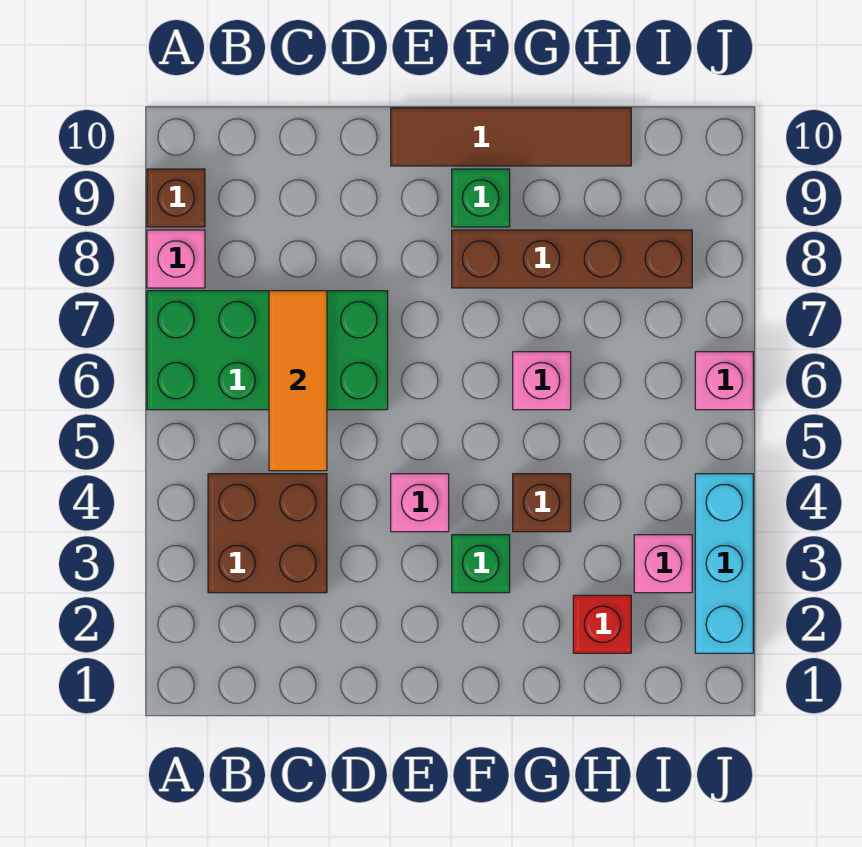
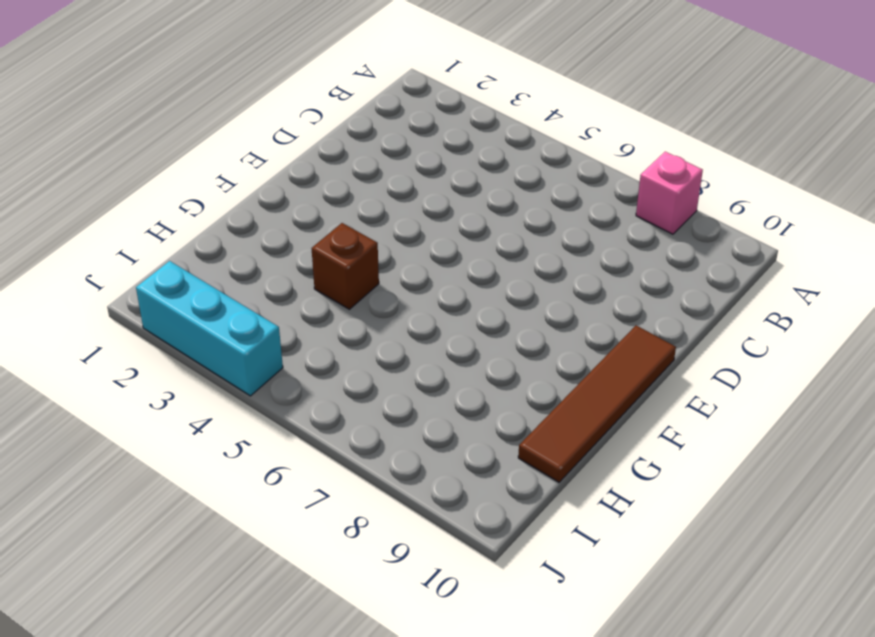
none -> green brick A6:D7 level 1
none -> brown brick A9 level 1
none -> brown brick B3:C4 level 1

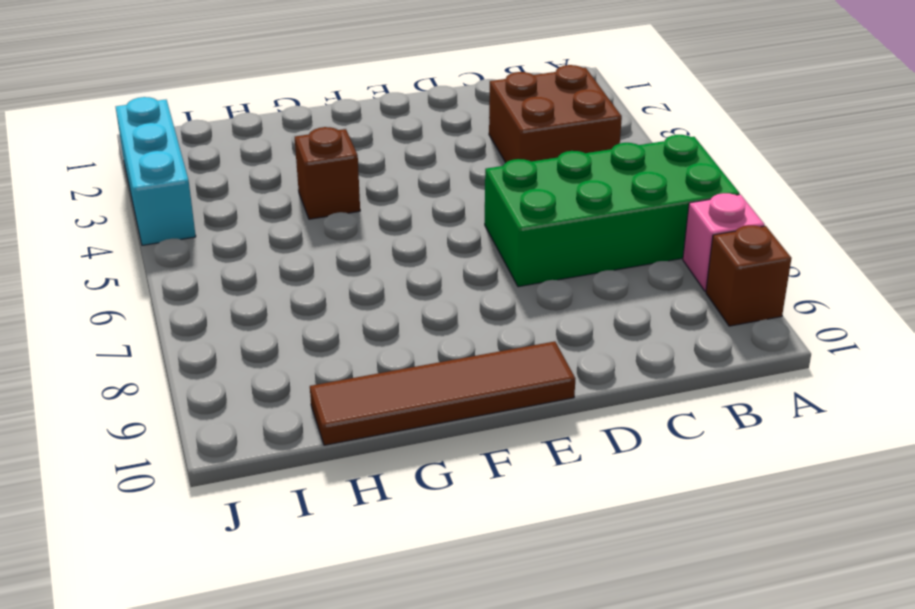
none -> pink brick E4 level 1
none -> green brick F3 level 1
none -> brown brick F8:I8 level 1

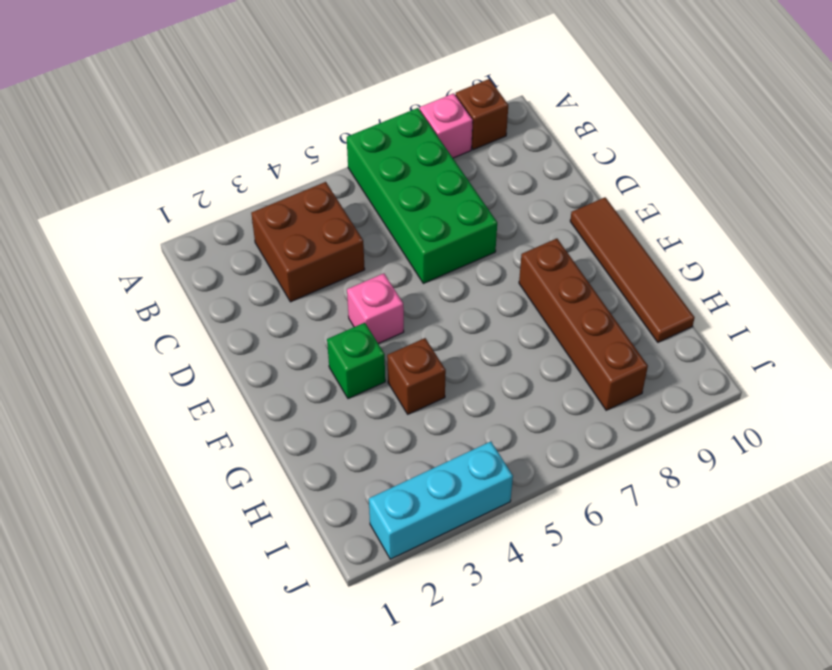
none -> green brick F9 level 1
none -> pink brick G6 level 1
none -> red brick H2 level 1

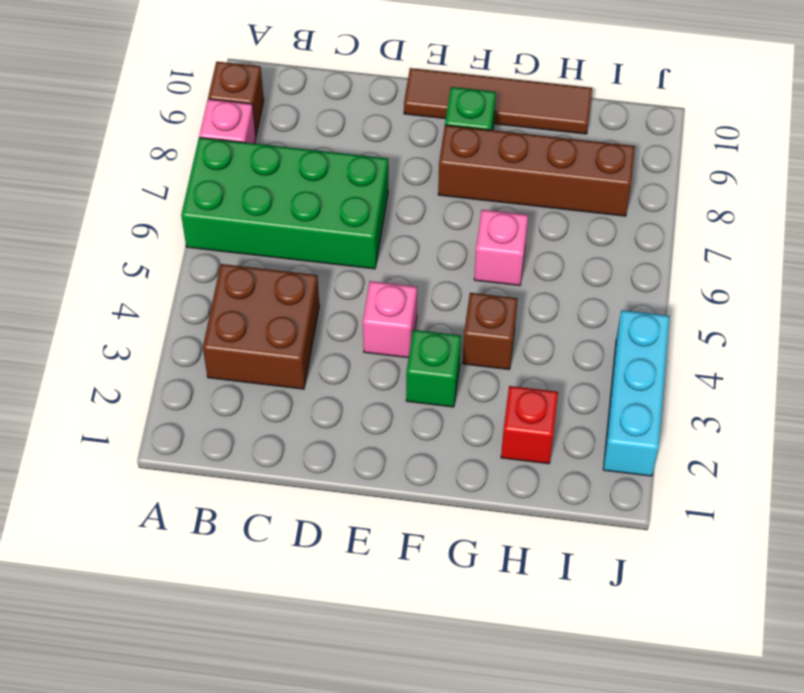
none -> pink brick I3 level 1
none -> pink brick J6 level 1
none -> orange tile C5:C7 level 2

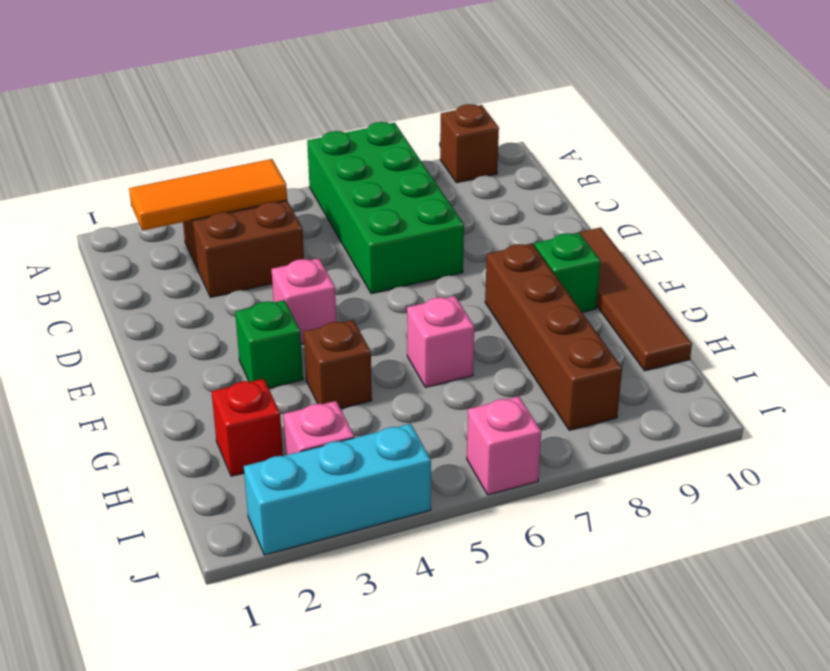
orange tile B2:B4 level 2 -> orange tile C5:C7 level 2
none -> pink brick A8 level 1

